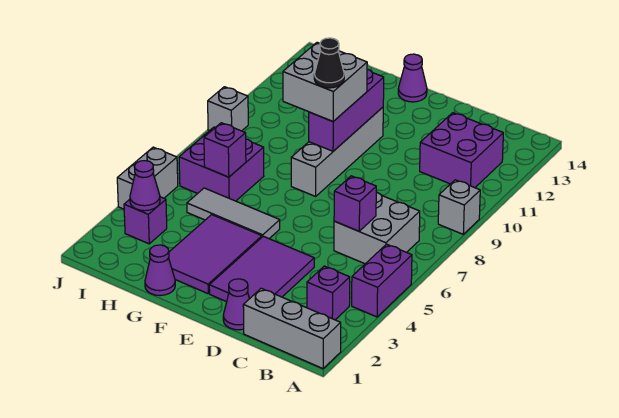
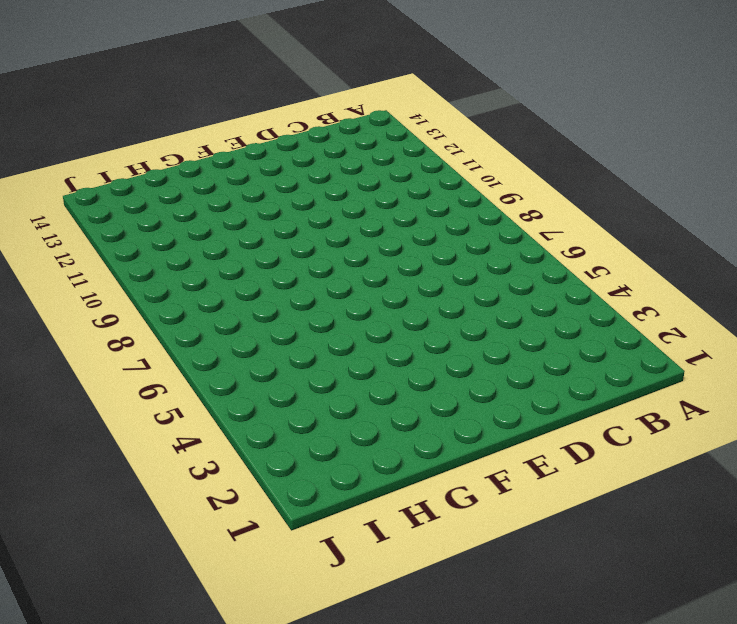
none -> grey brick A1:C1 level 1
none -> purple brick A4:A5 level 1
none -> grey brick A9 level 1

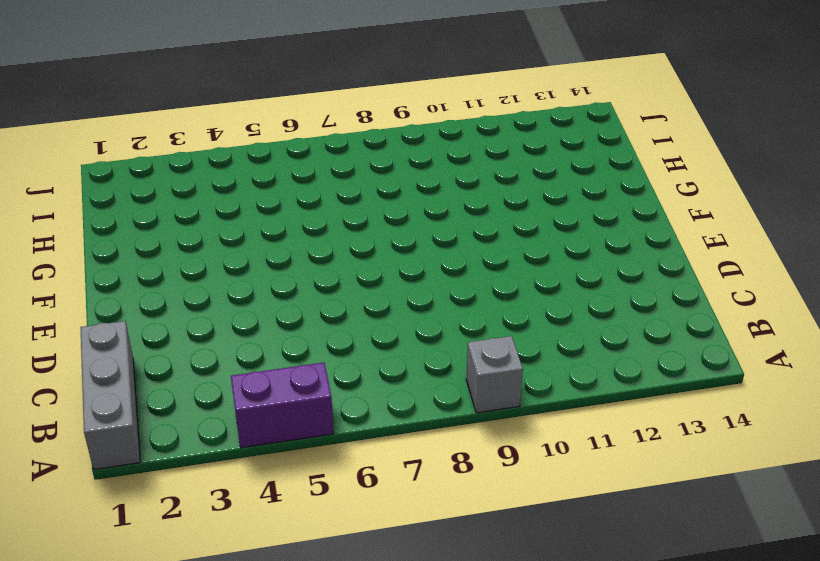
none -> purple brick B3 level 1
none -> grey brick B6:C7 level 1
none -> purple brick B11:C12 level 1

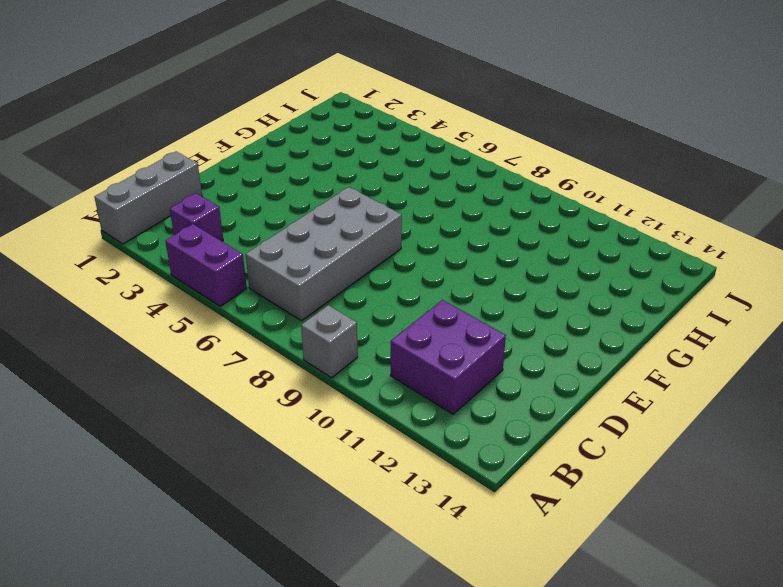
grey brick B6:E7 level 1 -> grey brick B6:C7 level 1
none -> purple cone D1 level 1
none -> purple tile D2:E4 level 1
none -> purple tile F2:G4 level 1

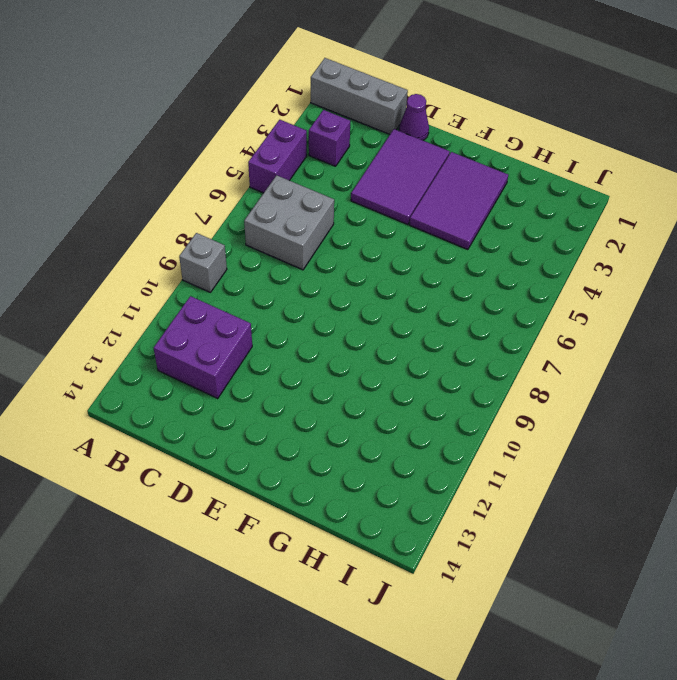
none -> grey tile F5:H5 level 1
none -> grey brick F8:F11 level 1
none -> purple cone F14 level 1

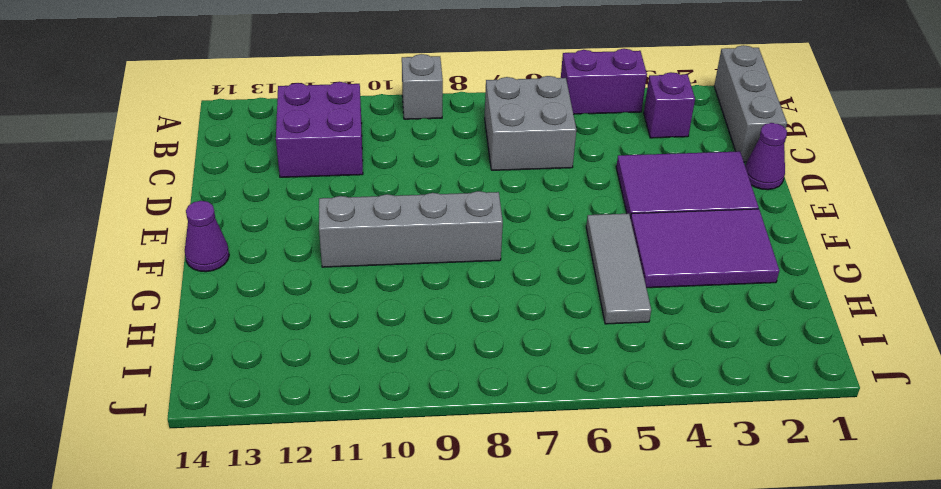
none -> purple cone G1 level 1
none -> purple brick H6:I7 level 1
none -> purple brick I3 level 1

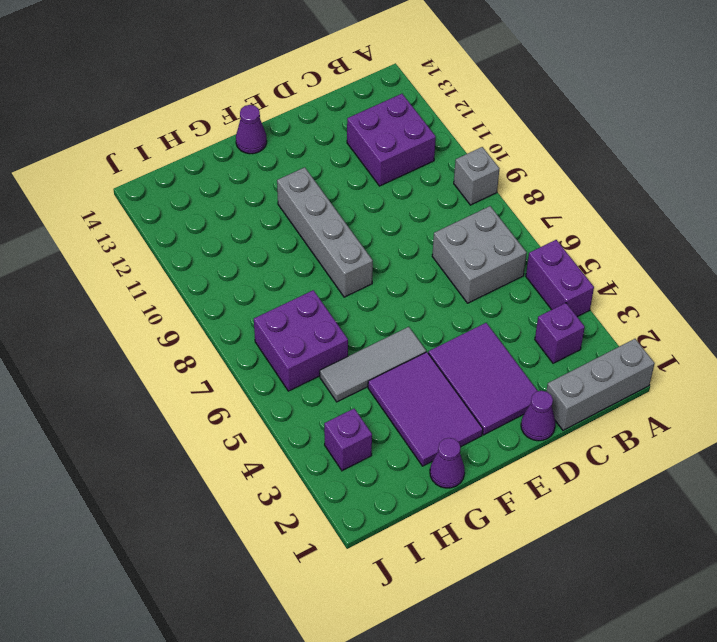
none -> grey brick J4:J5 level 1
none -> grey brick J9 level 1
none -> purple brick C6 level 2

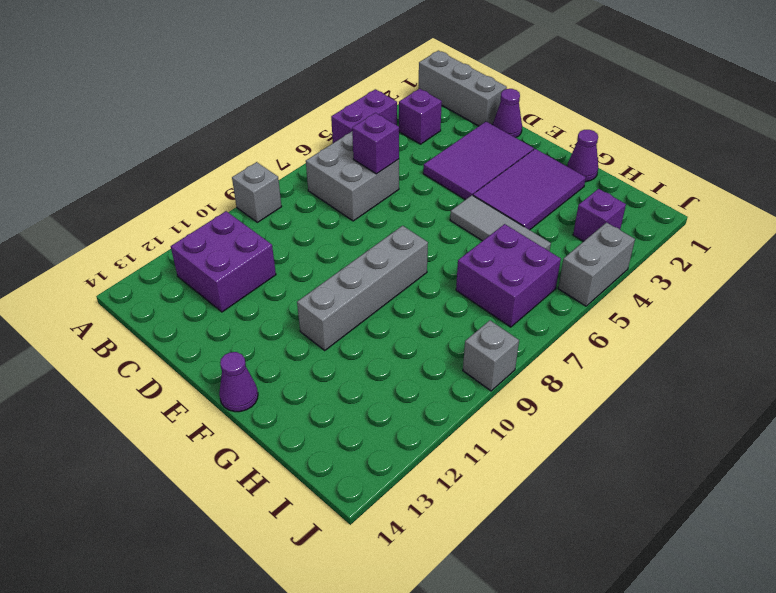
none -> purple brick F9:F11 level 2
none -> purple brick H6 level 2
none -> purple cone I3 level 2

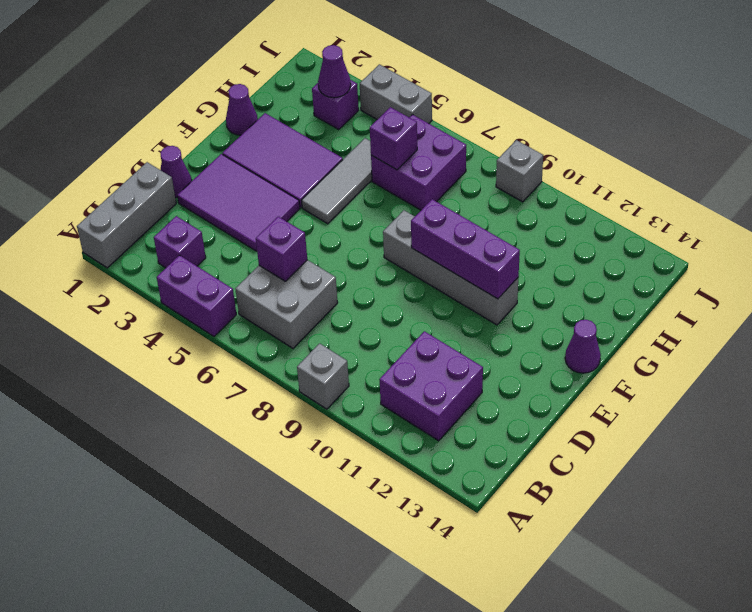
none -> grey brick F9:G10 level 3
none -> black cone F9 level 4

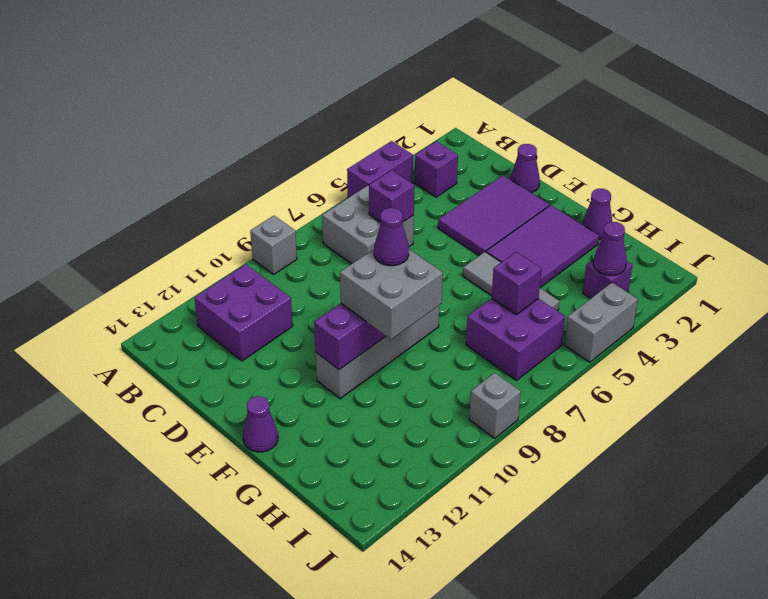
purple cone F9 level 4 -> black cone F9 level 4
none -> grey brick A1:C1 level 1

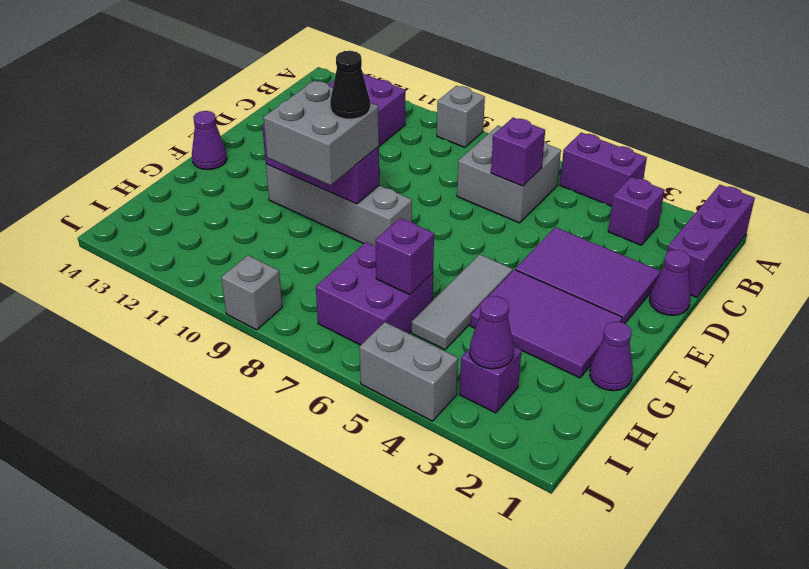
purple brick A1:C1 level 1 -> grey brick A1:C1 level 1

